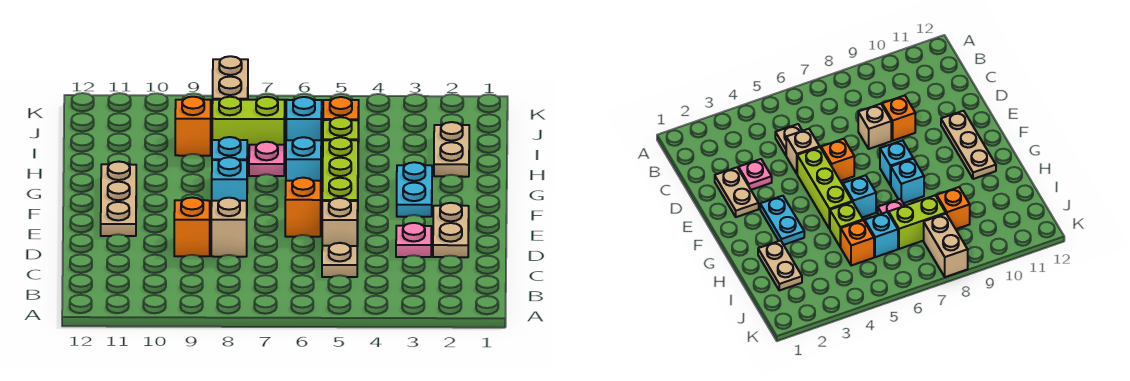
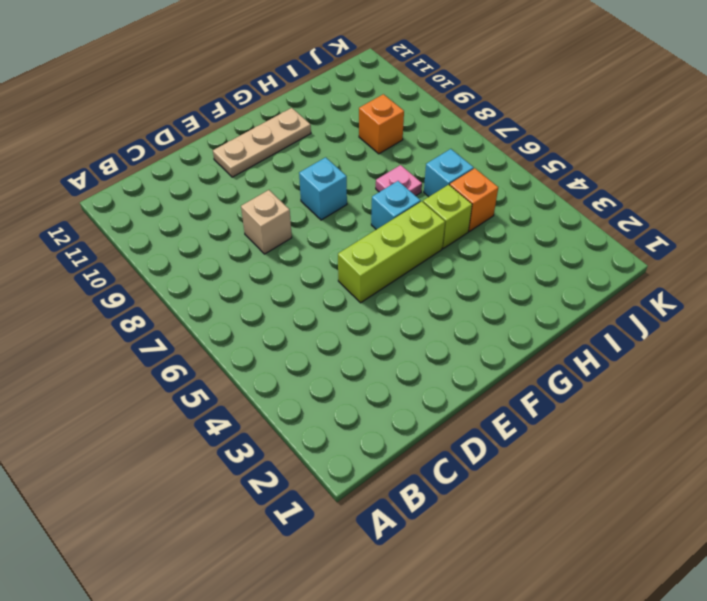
none -> tan plate C5 level 1
none -> tan plate D2:E2 level 1
none -> pink plate D3 level 1

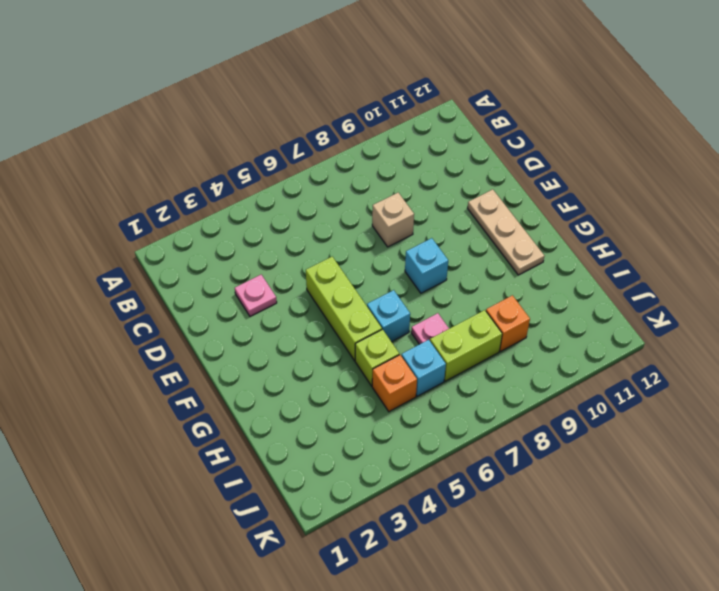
none -> tan plate C5 level 1
none -> tan plate D2:E2 level 1
none -> tan brick D5 level 1

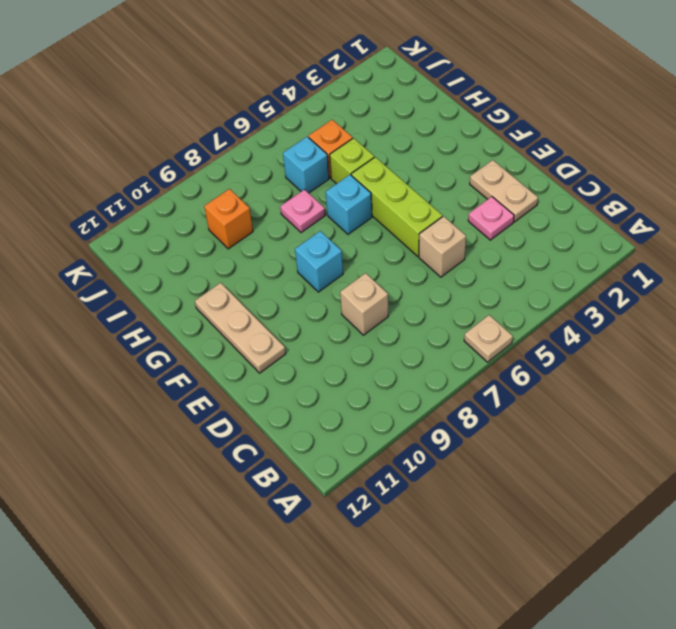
tan plate A6 level 1 -> tan plate C5 level 1
none -> orange brick D9 level 1
none -> orange brick E6 level 1
none -> cyan plate F3:G3 level 1

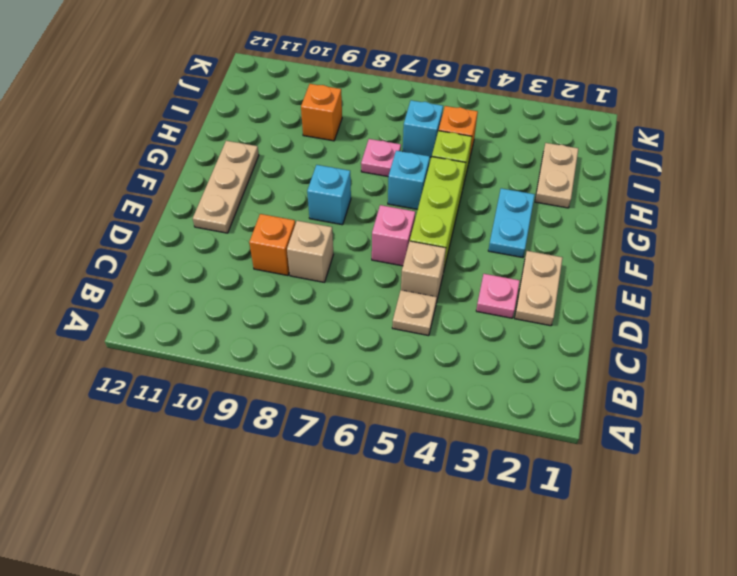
pink brick E6 level 1 -> orange brick E6 level 1
none -> cyan brick G8 level 1
none -> lime brick I7:I8 level 1
none -> tan brick J8:K8 level 1

